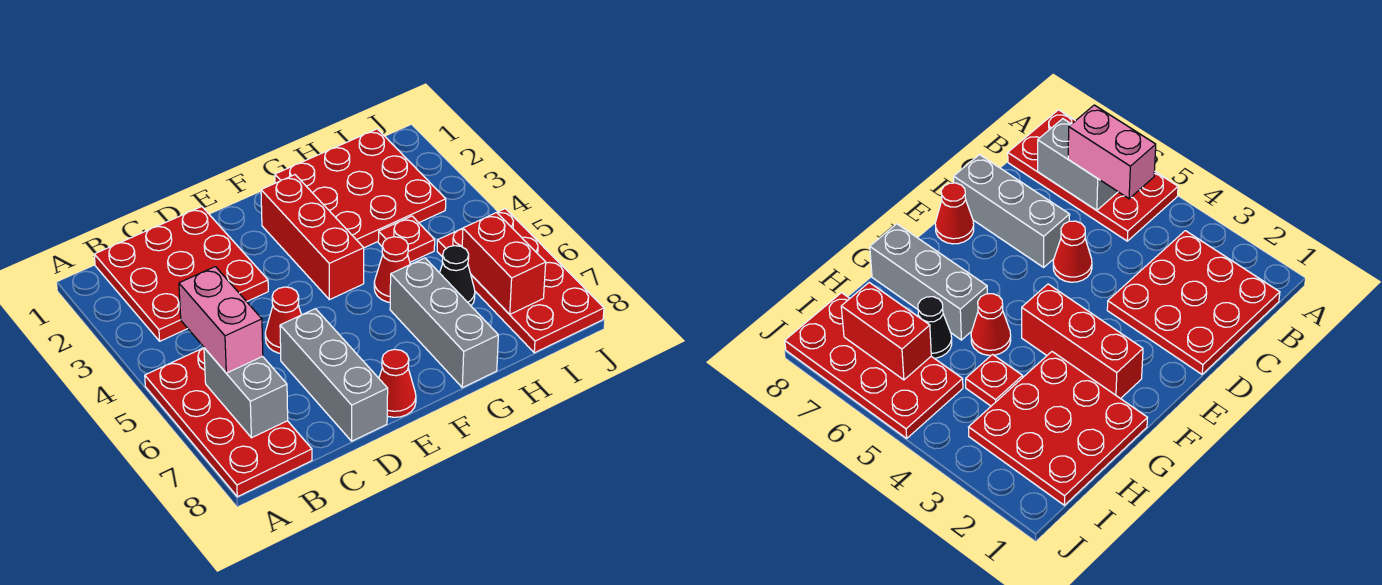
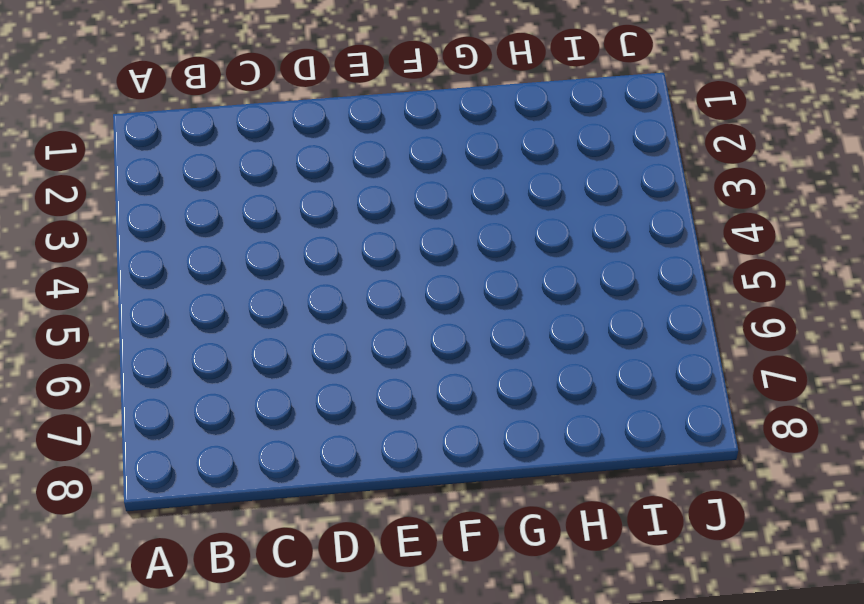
none -> red plate A5:B8 level 1
none -> red plate B1:D3 level 1
none -> red cone D5 level 1

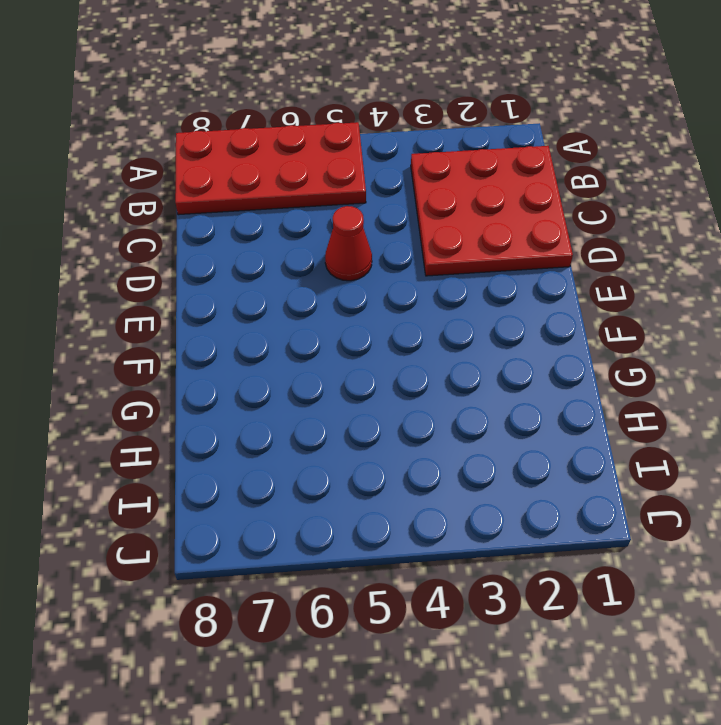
none -> grey brick D6:D8 level 1
none -> red cone E8 level 1
none -> red brick F2:F4 level 1

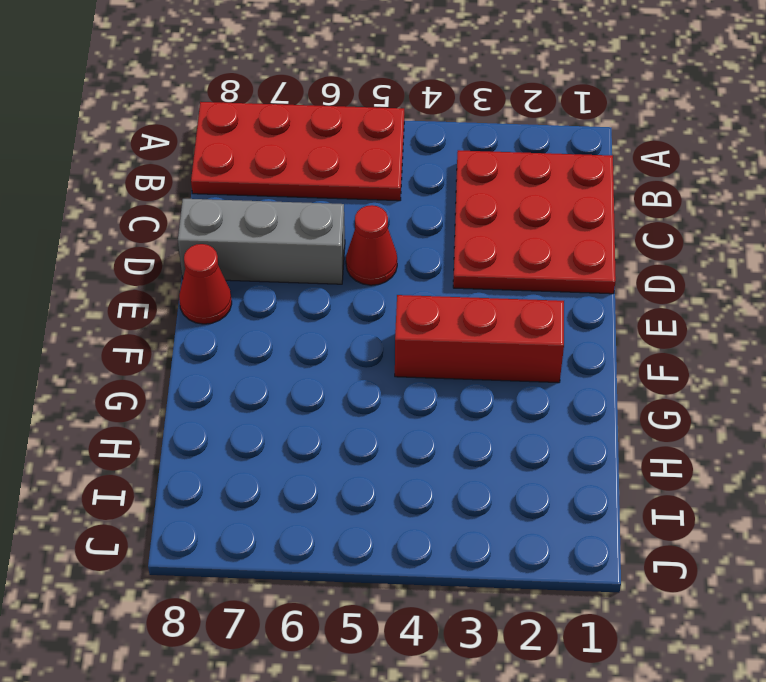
none -> red plate G1:I3 level 1
none -> red cone G5 level 1
none -> grey brick G6:G8 level 1

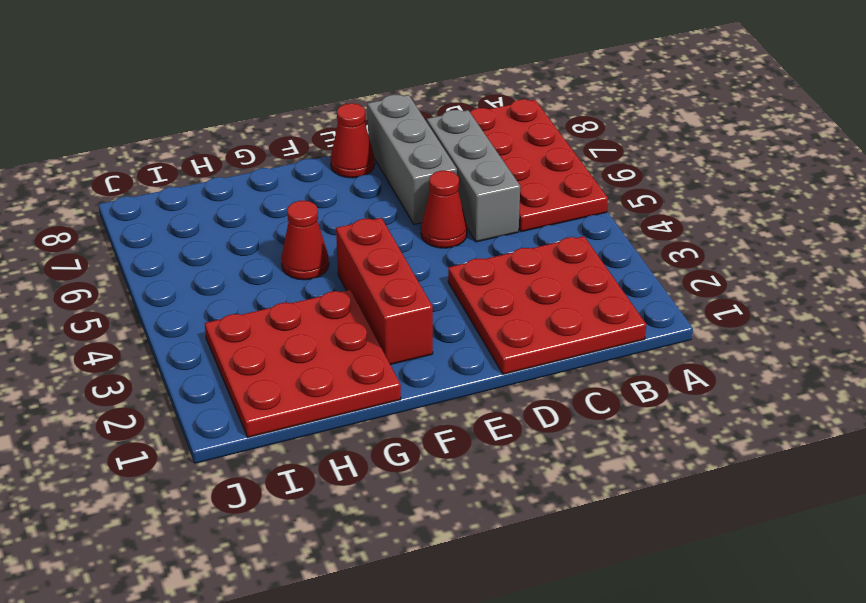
grey brick C5:C7 level 1 -> grey brick G6:G8 level 1
none -> red plate H4 level 1
none -> black cone H6 level 1
none -> red plate I5:J8 level 1

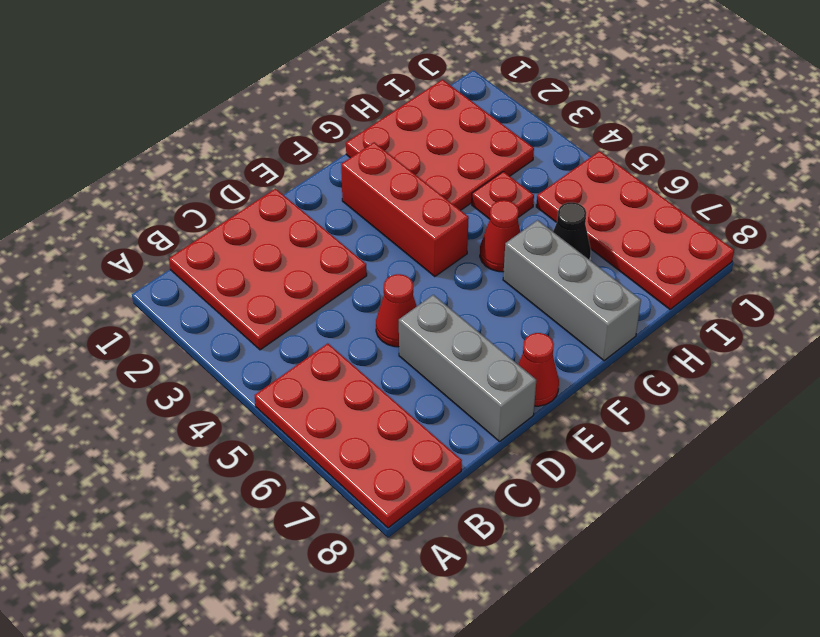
none -> grey brick B6:B7 level 2
none -> red brick I6:I7 level 2
none -> pink brick B5:B6 level 3

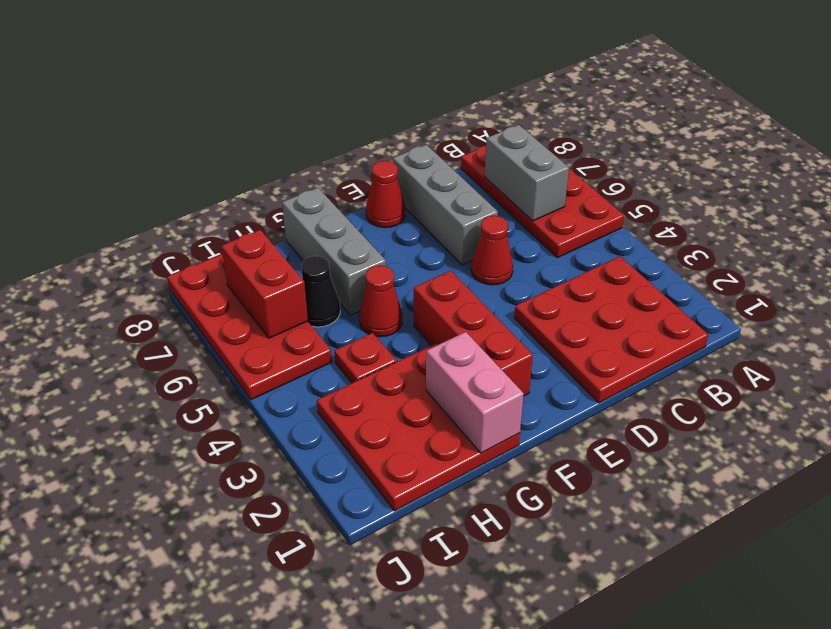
pink brick G1:G2 level 2 -> pink brick B5:B6 level 3

